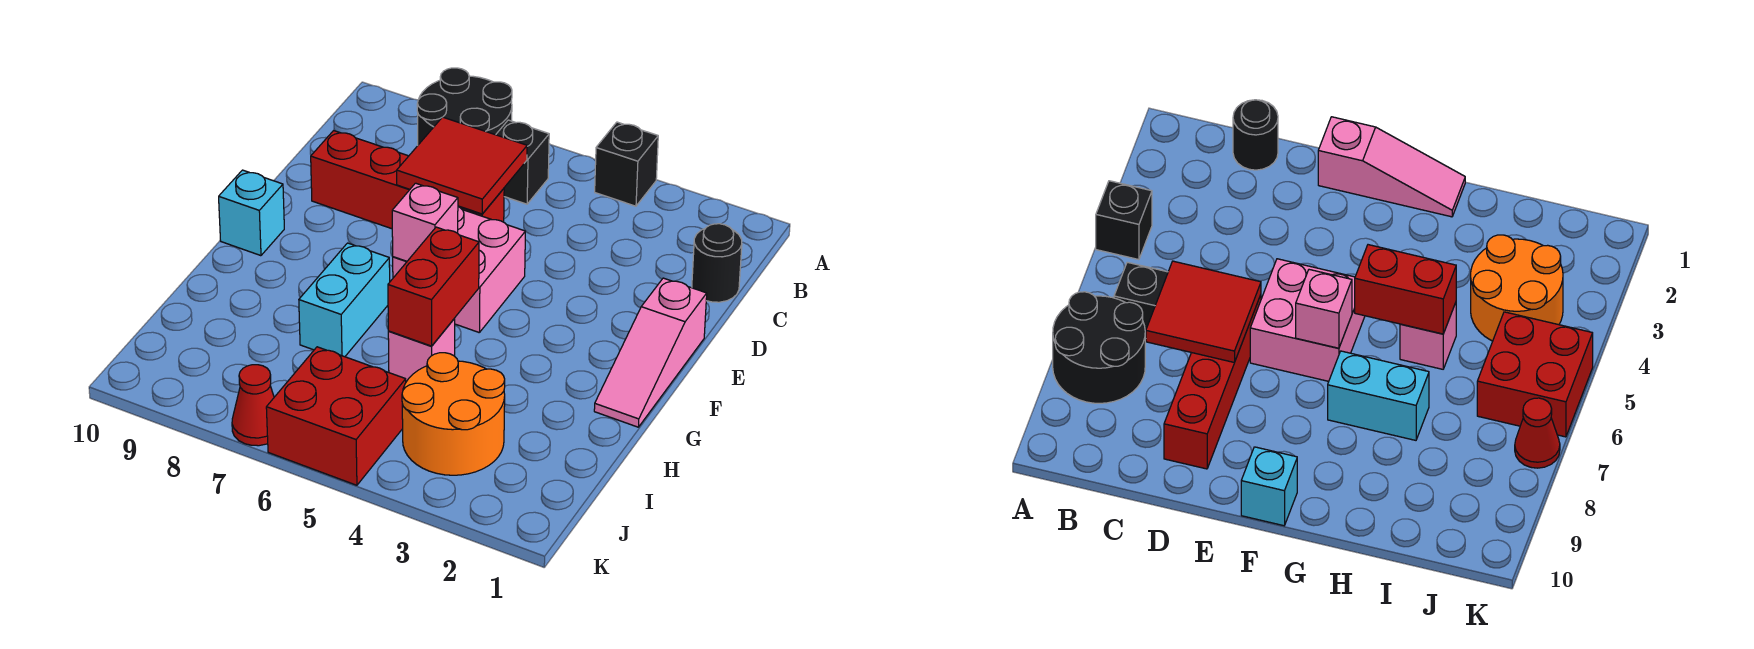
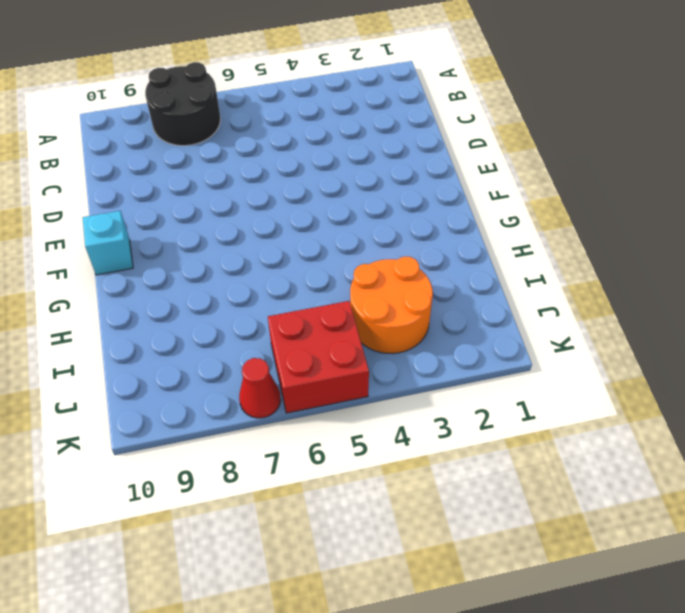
none -> black brick A4 level 1
none -> black brick B6 level 1
none -> black round brick C1 level 1

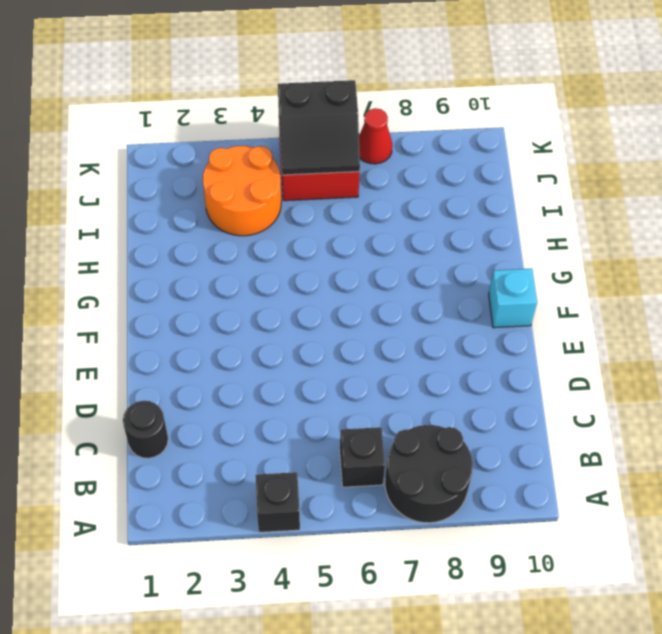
black slope J5:K6 level 2 top K -> none
none -> red brick D6:D9 level 1
none -> pink slope E1:G1 level 1 top E
none -> pink brick E5:F6 level 1

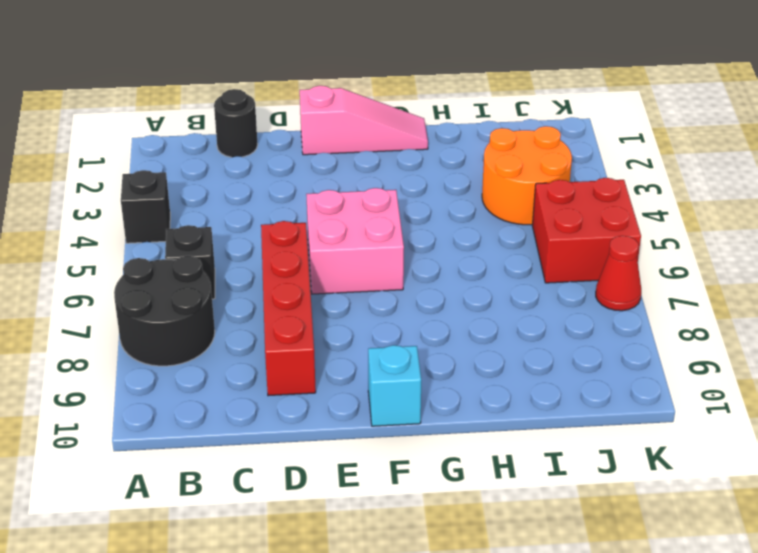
none -> cyan brick G7:H7 level 1
none -> pink brick H5 level 1
none -> red tile C6:D7 level 2

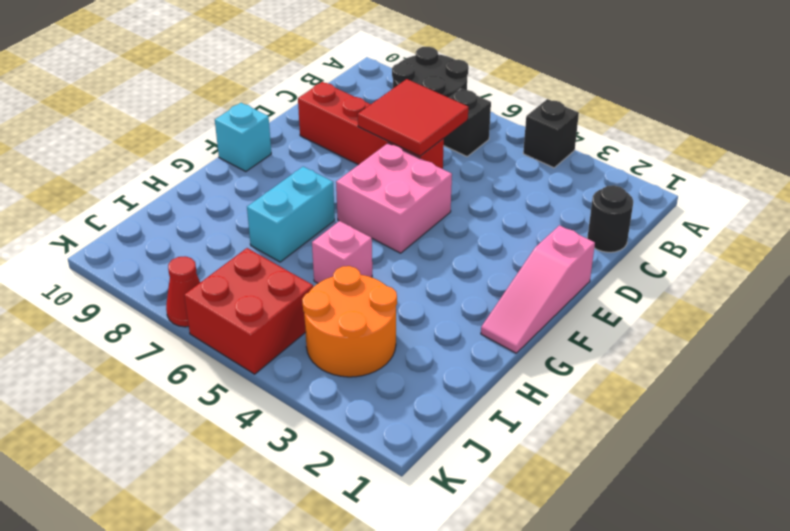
none -> pink brick F6 level 2
none -> red brick G5:H5 level 2

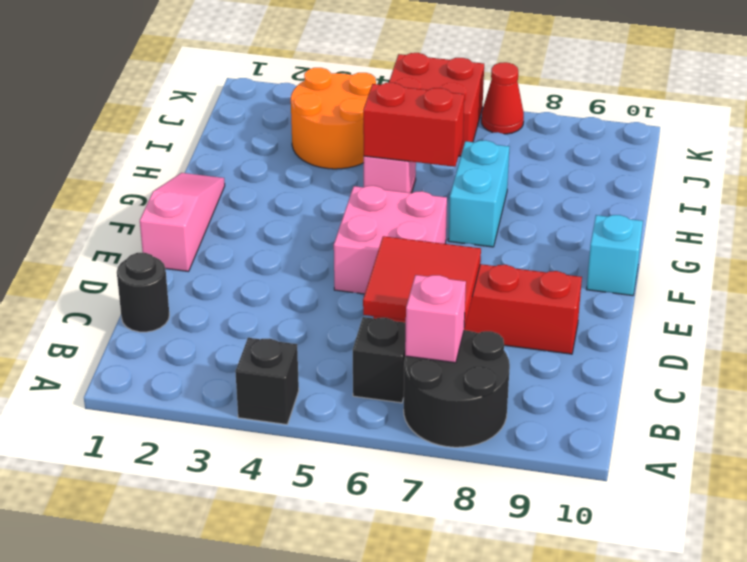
pink brick B7 level 2 -> pink brick F6 level 2
red brick H5:H6 level 2 -> red brick G5:H5 level 2

